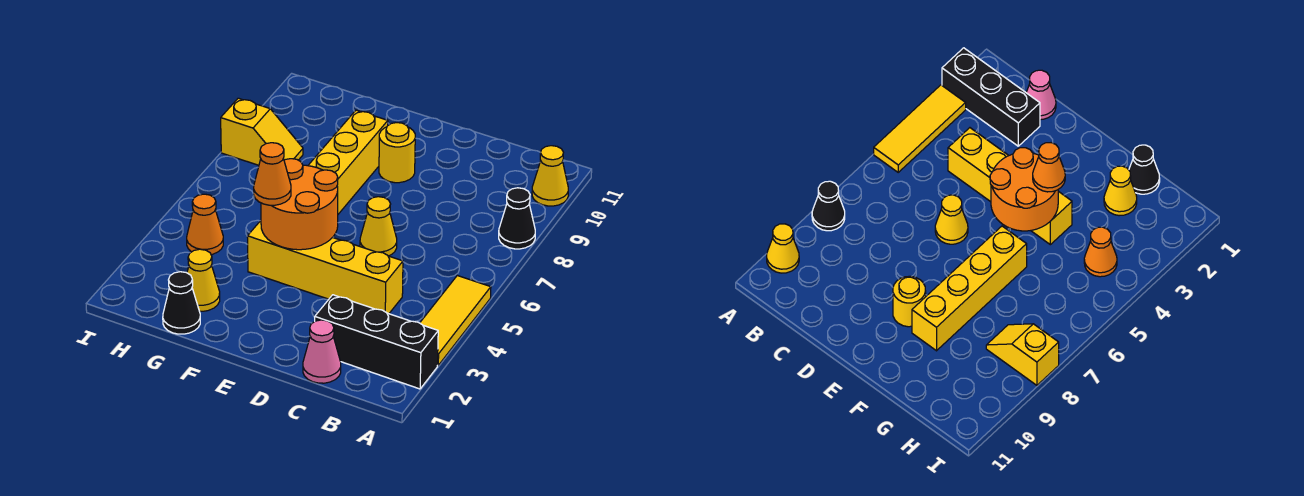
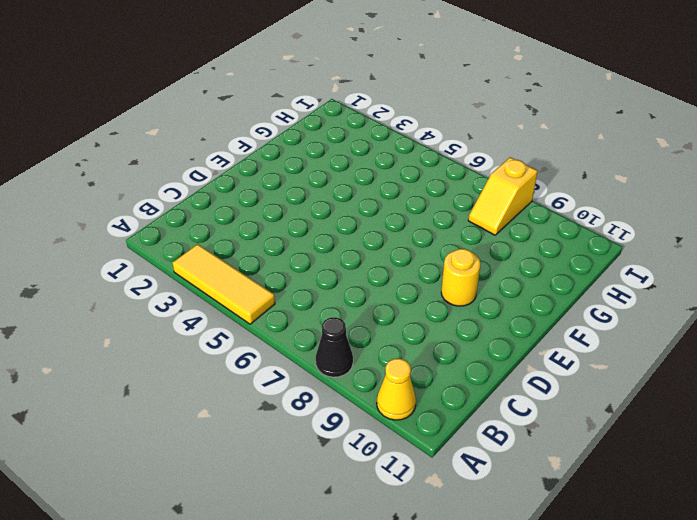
none -> black brick A2:C2 level 1
none -> pink cone C1 level 1
none -> yellow brick C4:F4 level 1

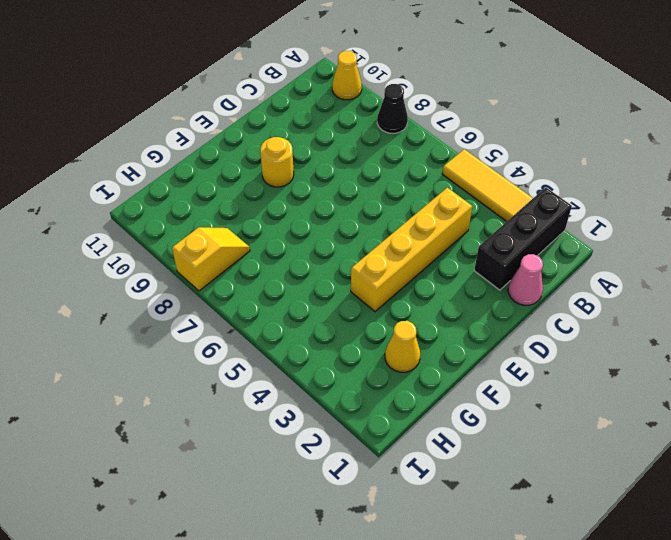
none -> yellow cone D6 level 1
none -> yellow brick F6:F9 level 1
none -> black cone G1 level 1

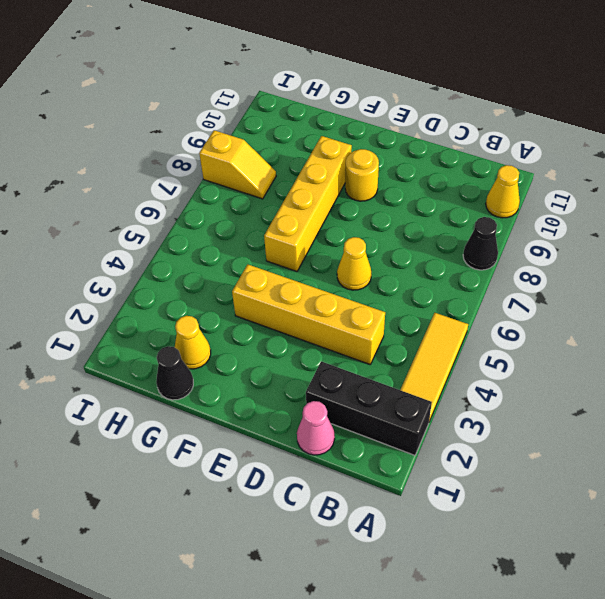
none -> orange cone H4 level 1
none -> orange round brick E4:F5 level 2
none -> orange cone F4 level 3

